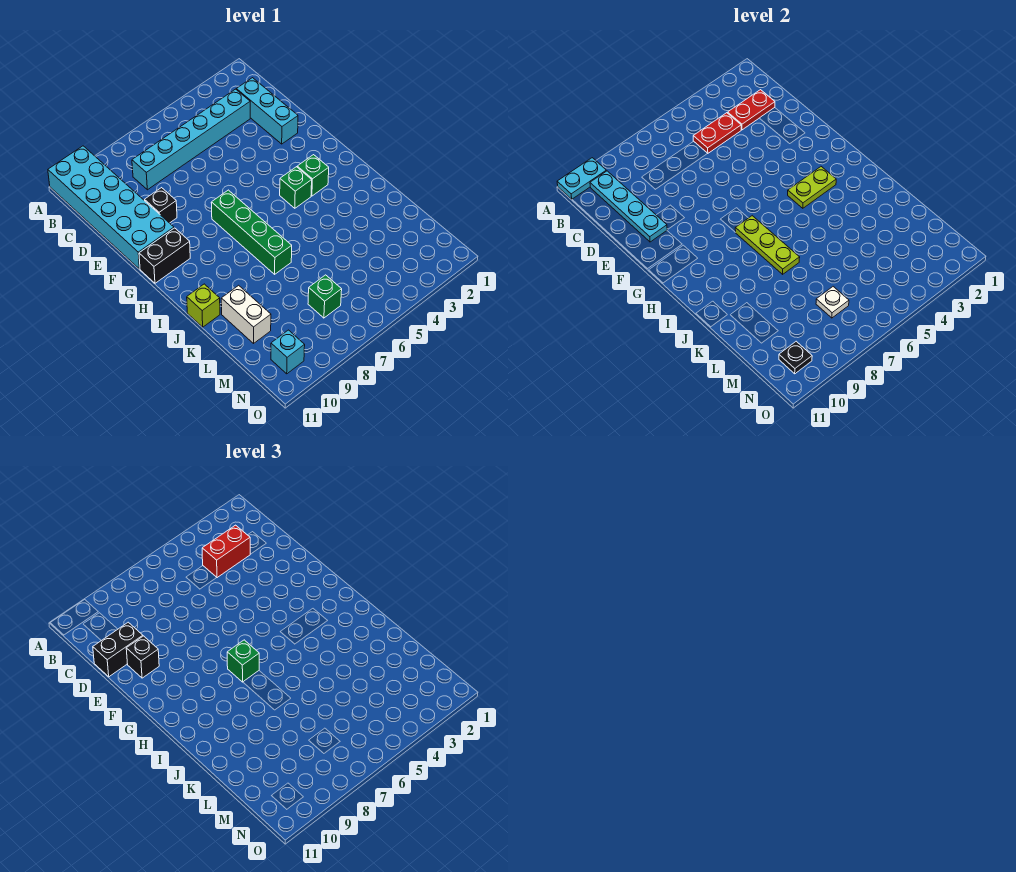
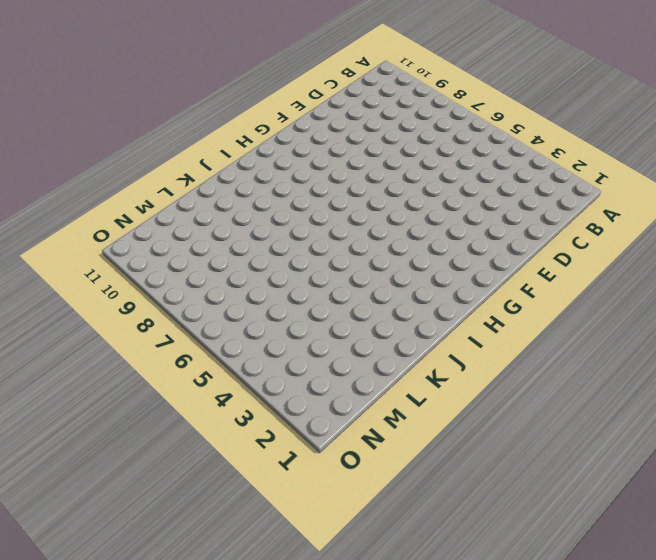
none -> cyan brick A10:F11 level 1
none -> cyan brick C2:E2 level 1
none -> cyan brick C3:C8 level 1

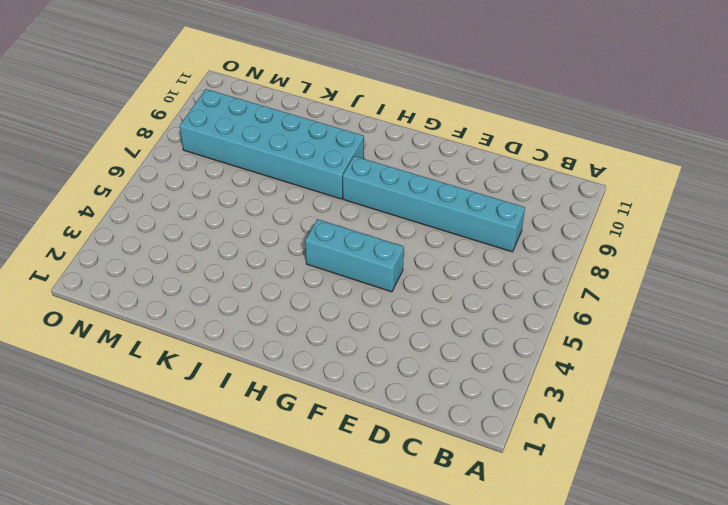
cyan brick C8:H8 level 1 -> cyan brick C3:C8 level 1
cyan brick F5:H5 level 1 -> cyan brick C2:E2 level 1
cyan brick I8:N9 level 1 -> cyan brick A10:F11 level 1
none -> black brick E9 level 1
none -> green brick G7:J7 level 1
none -> black brick G10:G11 level 1

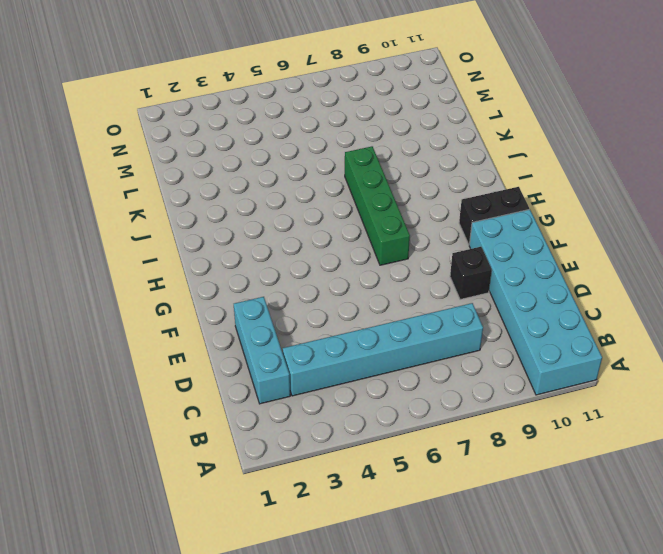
none -> green brick H3 level 1
none -> green brick H4 level 1
none -> lime brick J11 level 1

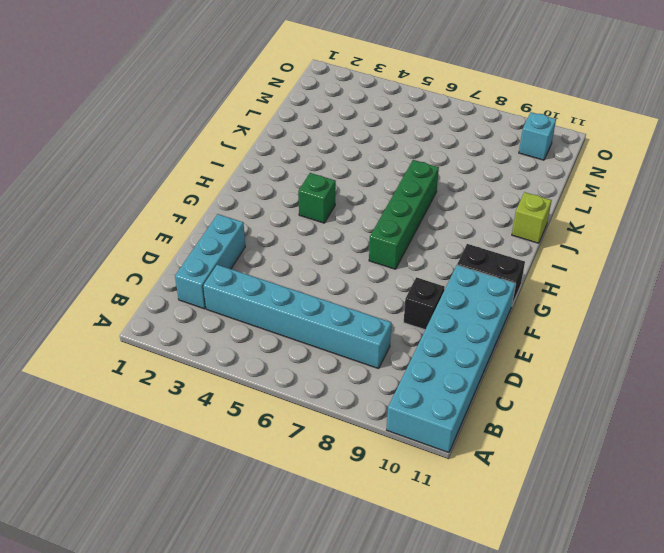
none -> green brick H3 level 1
none -> white brick K10:L10 level 1
none -> green brick M7 level 1

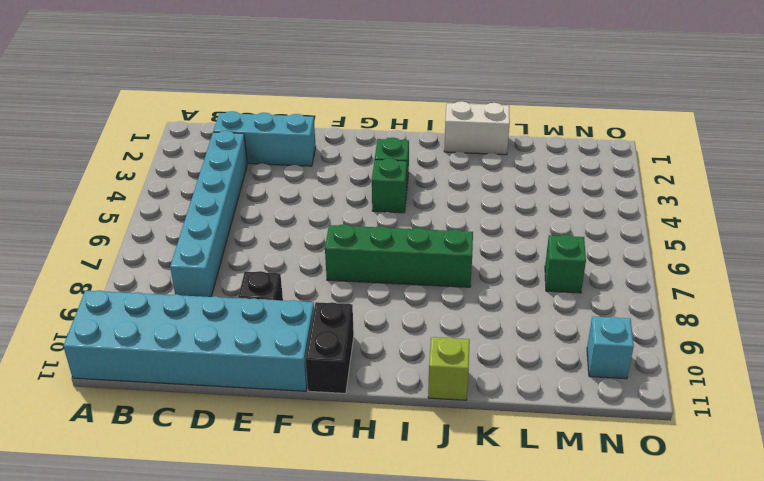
white brick J1:K1 level 1 -> white brick K10:L10 level 1
none -> cyan plate A10:A11 level 2
none -> cyan plate B10:E10 level 2
none -> red plate C2:C3 level 2

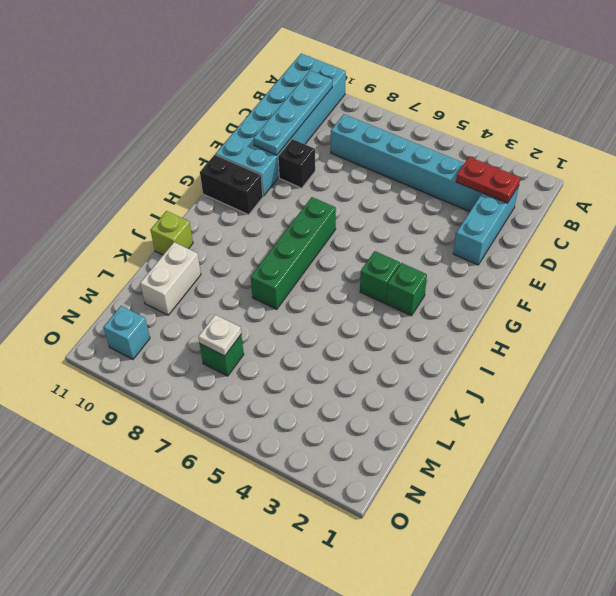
none -> cyan plate A10:A11 level 2
none -> red plate C4:C5 level 2
none -> lime plate H3:H4 level 2

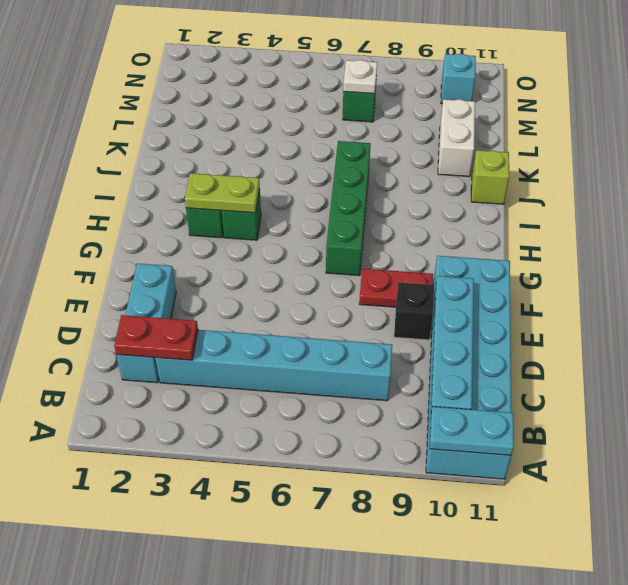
red plate F8:F9 level 1 -> red plate C4:C5 level 2
none -> black brick G10:G11 level 1
none -> lime plate H7:J7 level 2
none -> black plate N10 level 2

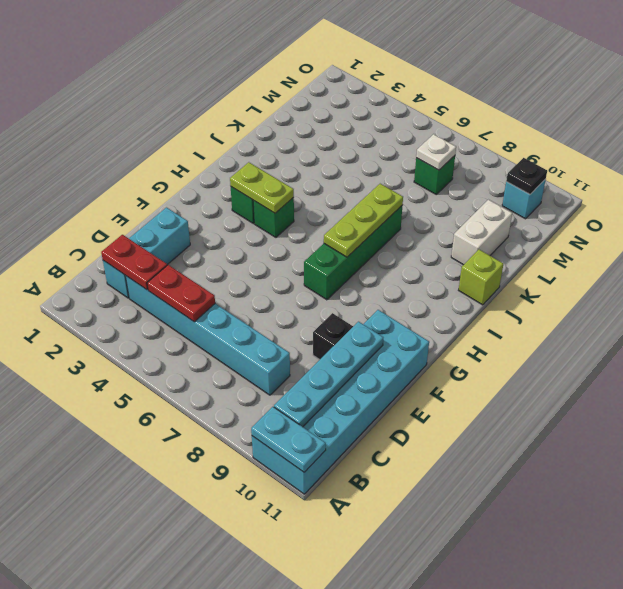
none -> black brick G10:G11 level 1
none -> red brick C3:C4 level 3
none -> black brick D10:D11 level 3

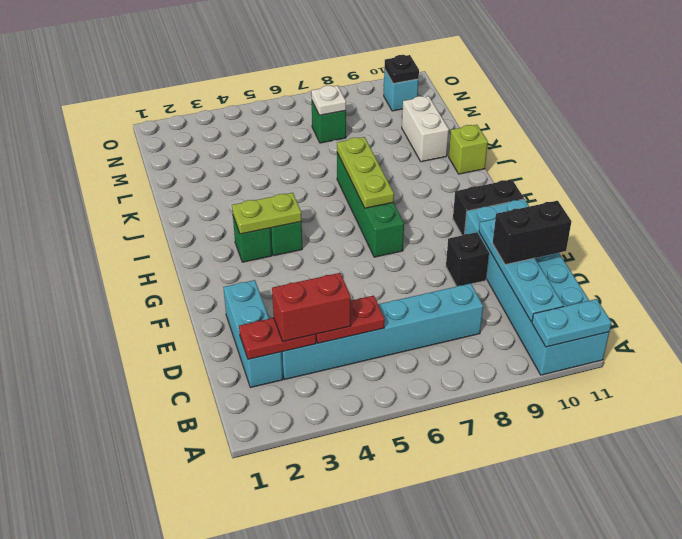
none -> black brick E10 level 3
none -> green brick H7 level 3

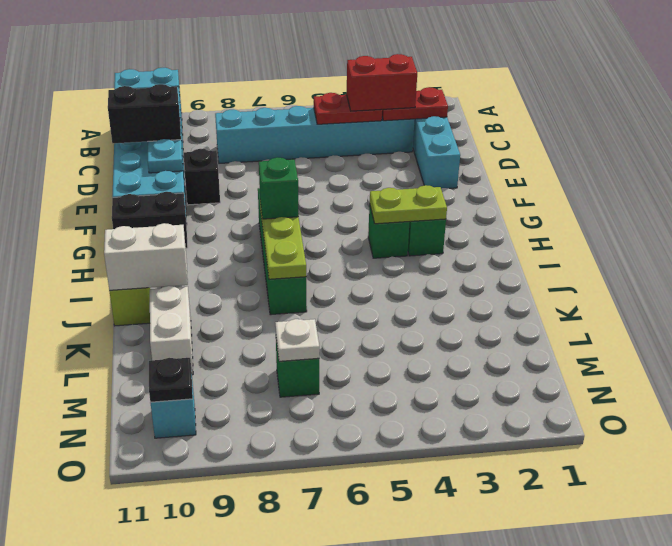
white brick J10:J11 level 2 -> none
none -> black brick E10 level 3

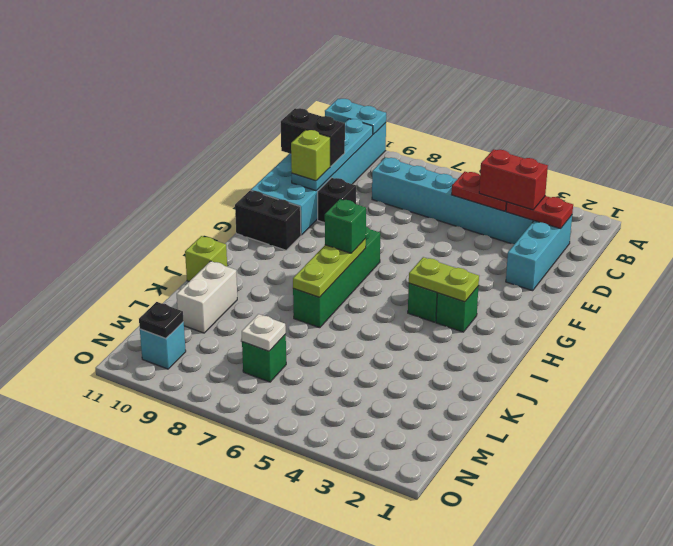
lime brick E10 level 3 -> black brick E10 level 3

